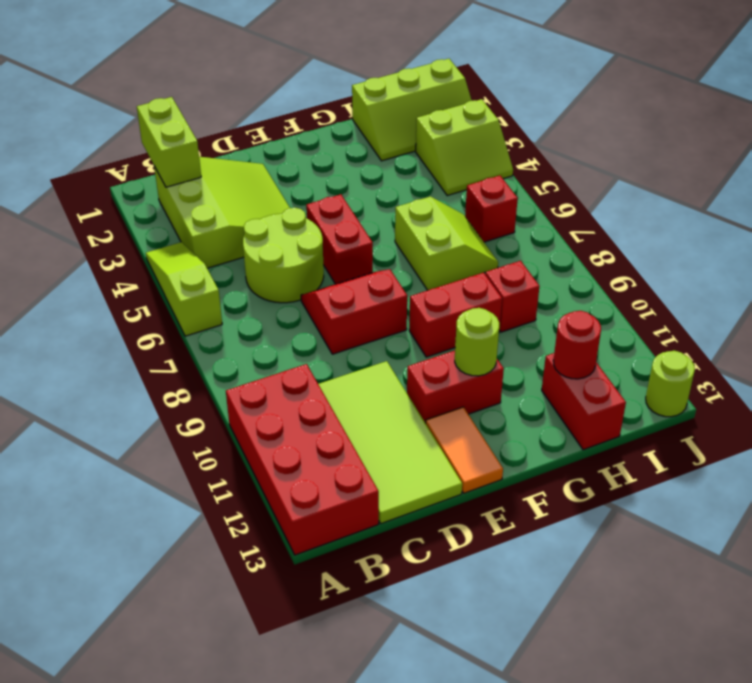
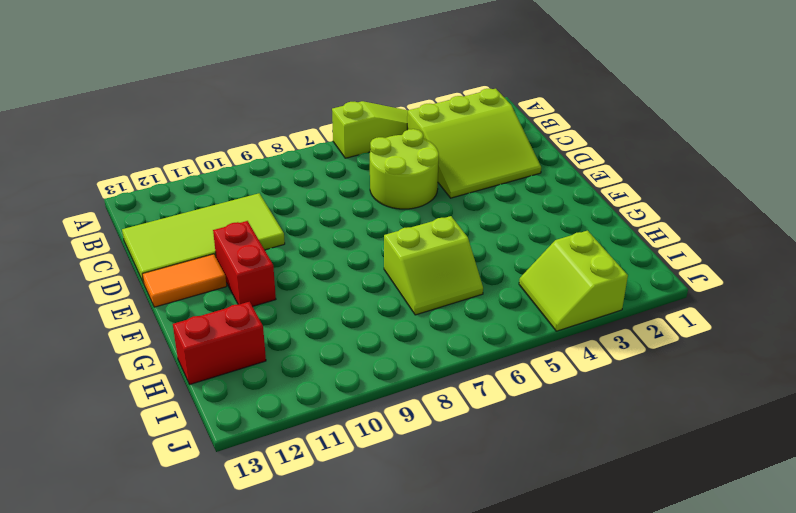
none -> red brick A10:B13 level 1
none -> red slope D7:E8 level 1 top 8
none -> red brick E5:E6 level 1

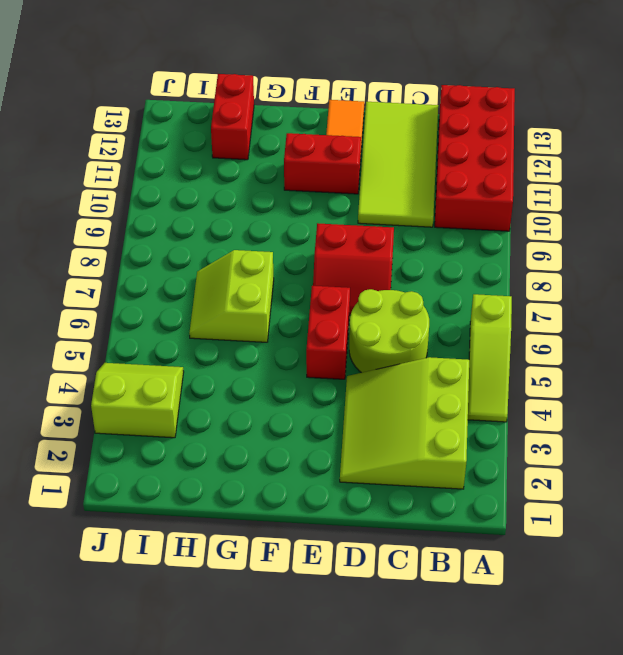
none -> red brick F9:G9 level 1
none -> lime slope H1:J2 level 1 top 1
none -> red brick H9 level 1

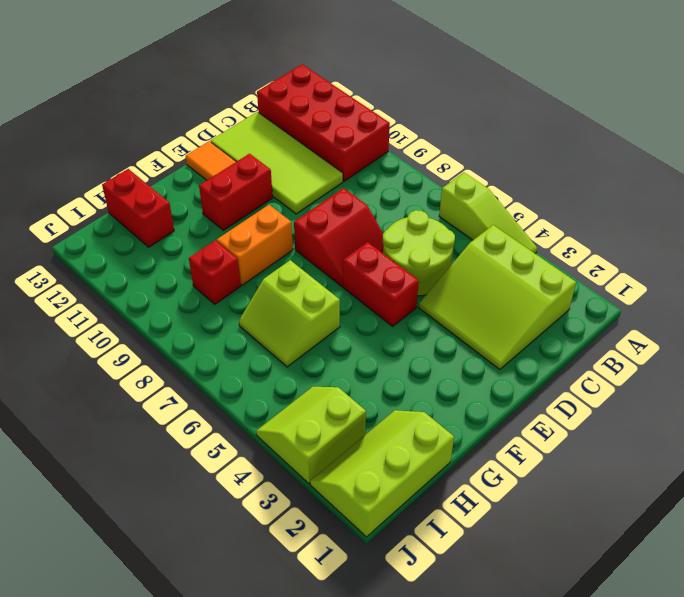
orange brick F9:G9 level 1 -> red brick F9:G9 level 1
none -> red brick I6 level 1
none -> lime round brick J13 level 1
none -> lime brick B1:B2 level 2

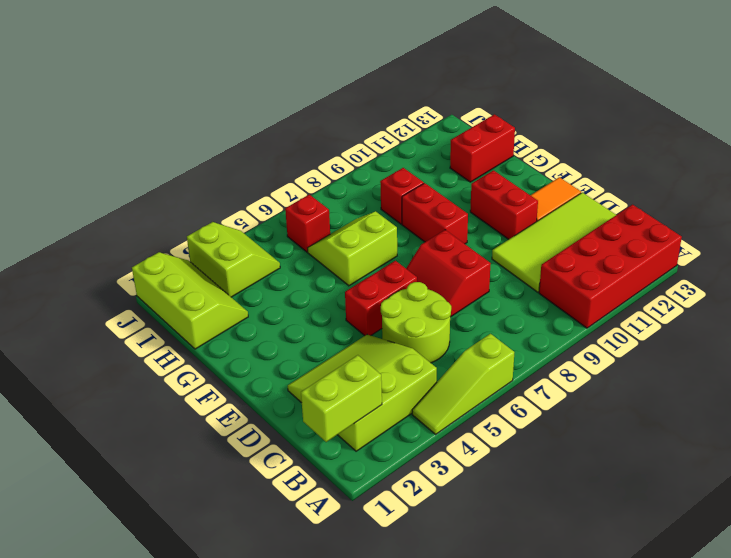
none -> lime round brick J13 level 1
none -> lime round brick F11 level 2
none -> red round brick H12 level 2

